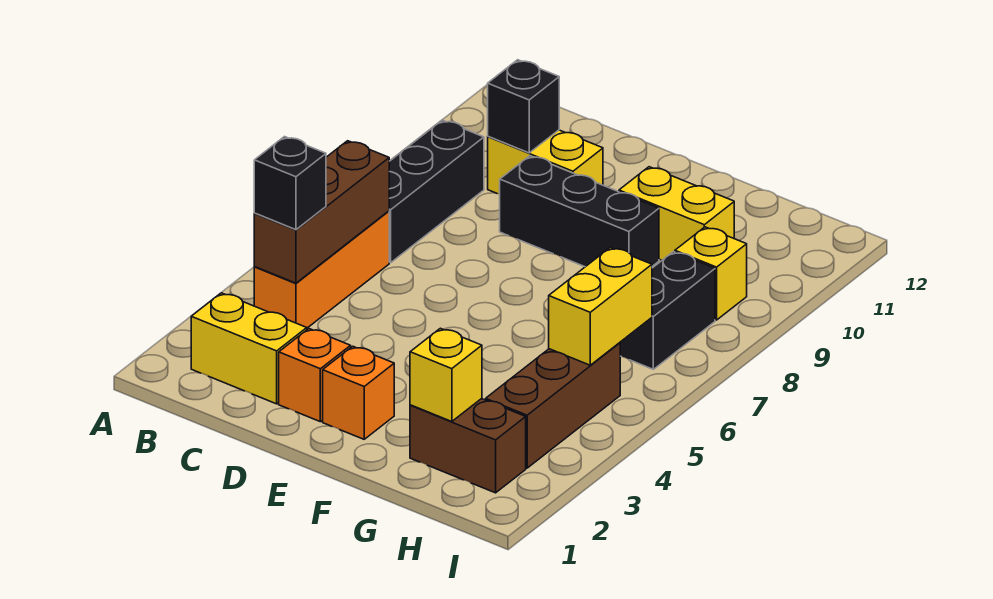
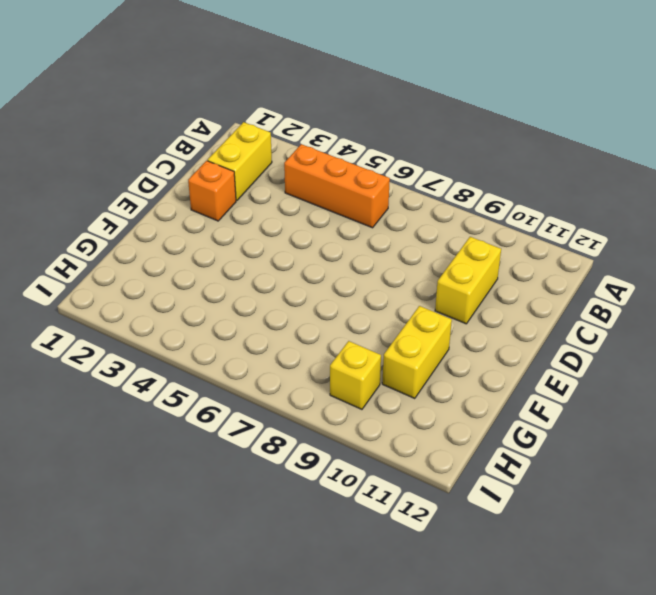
none -> black brick B7:B9 level 1
none -> black brick D9:F9 level 1
none -> orange brick E2 level 1

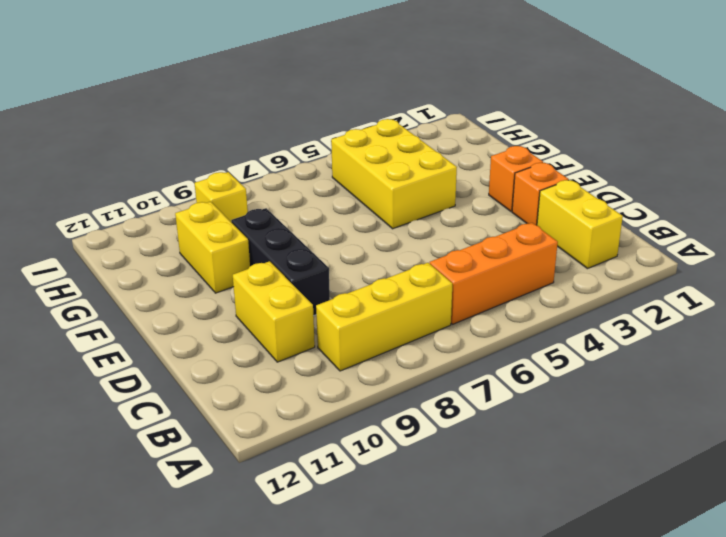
yellow brick B7:B9 level 1 -> black brick B7:B9 level 1
yellow brick F4:H5 level 1 -> brown brick H3:H5 level 1
none -> brown brick G2:H2 level 1
none -> black brick H7:H8 level 1
none -> brown brick B4:B6 level 2

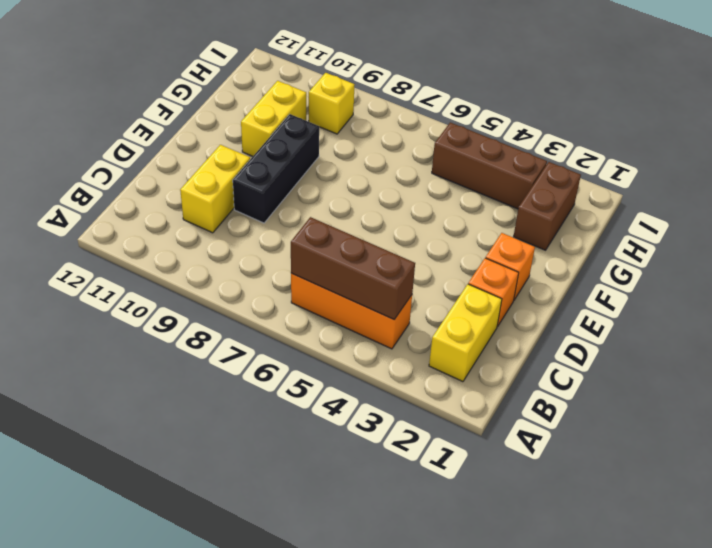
none -> black brick B7:B9 level 1
none -> black brick H7:H8 level 1
none -> black brick C10 level 2

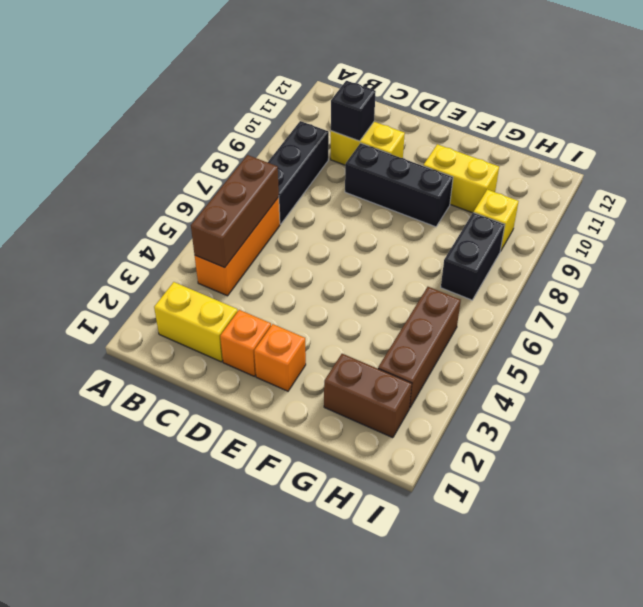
none -> yellow brick G2 level 2
none -> yellow brick H5:H6 level 2
none -> black brick B4 level 3

